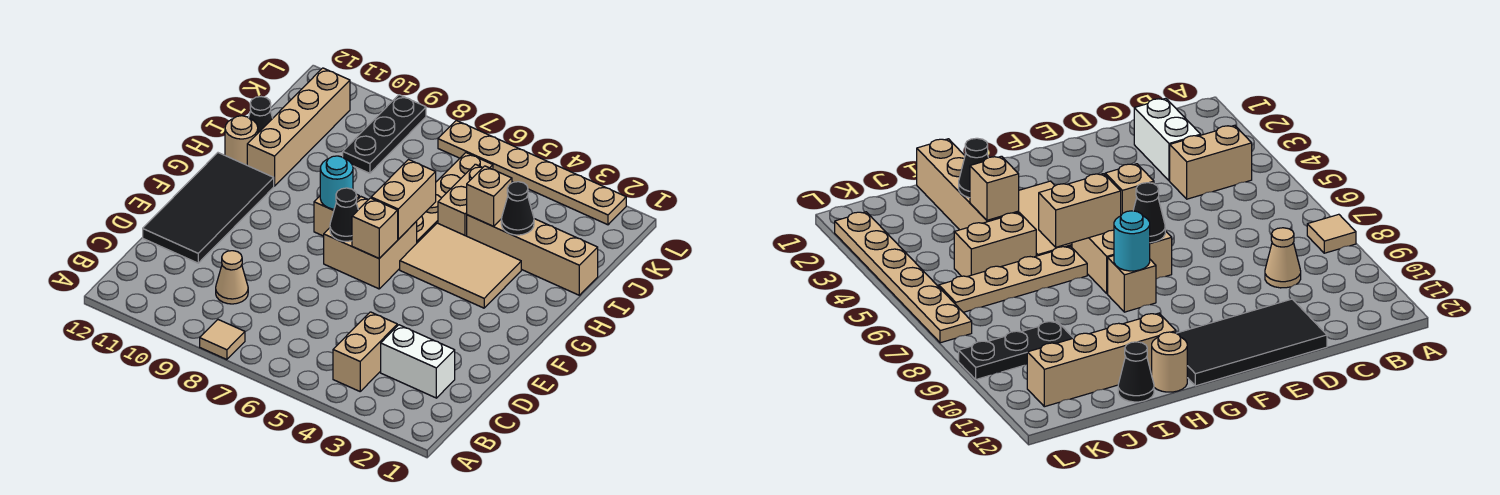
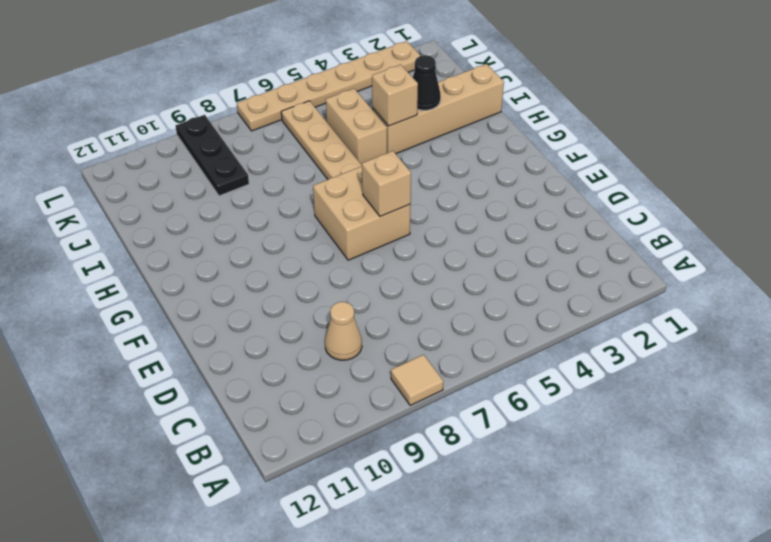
none -> tan brick B4:C4 level 1
none -> white brick C2:C3 level 1
none -> black tile D11:G12 level 1

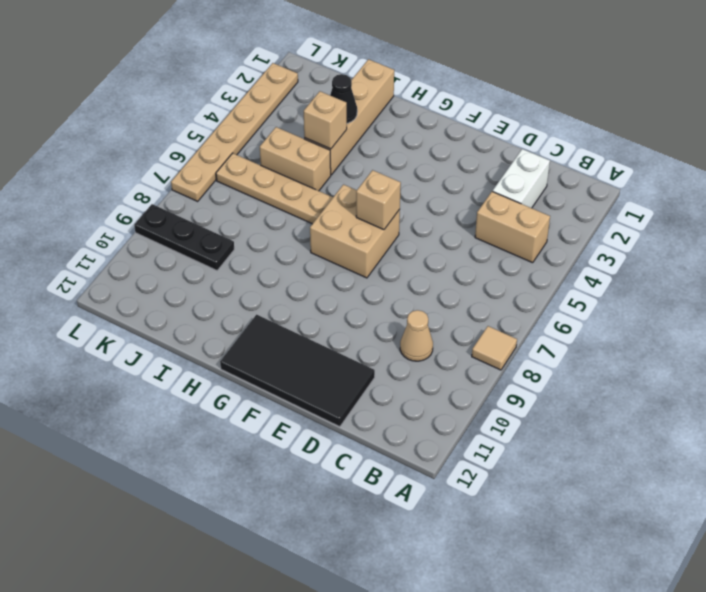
none -> tan tile G3:H5 level 1
none -> tan brick G8 level 1
none -> tan brick H11:K11 level 1

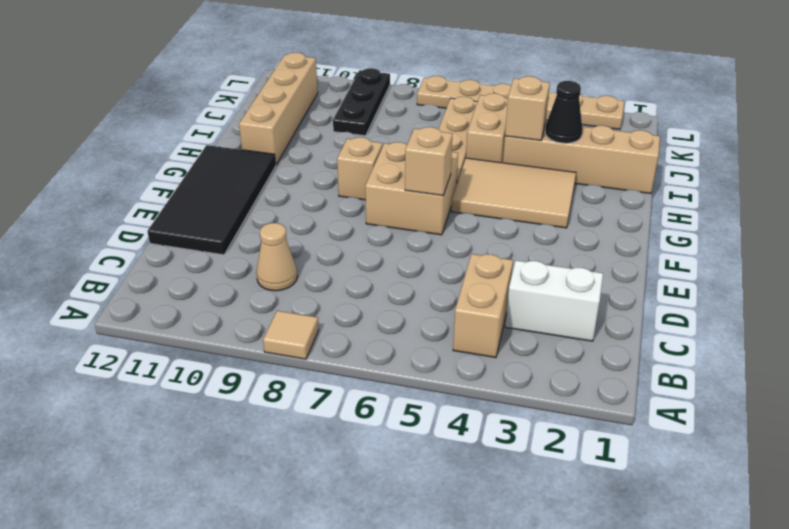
none -> tan round brick H12 level 1
none -> black cone I12 level 1
none -> black cone F7 level 2

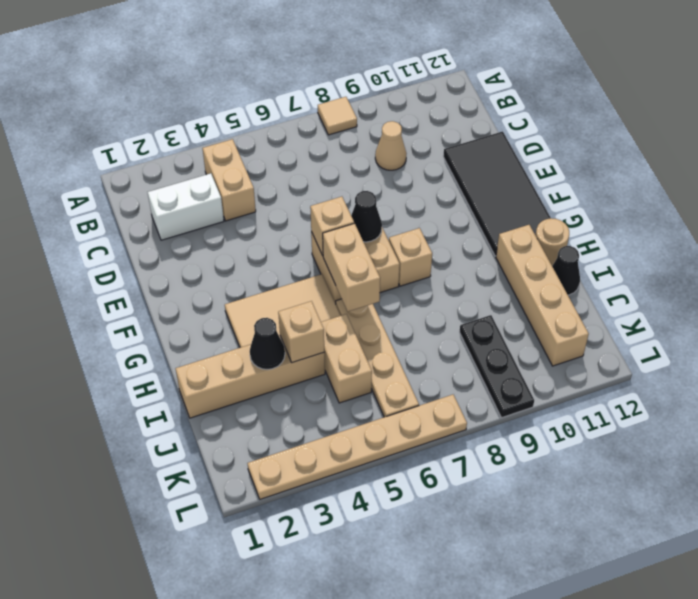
none -> cyan round brick G8 level 2

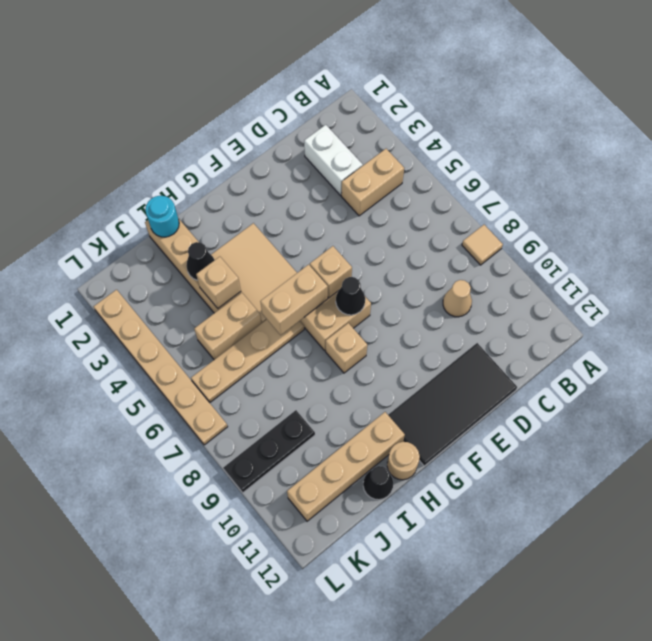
cyan round brick I1 level 2 -> cyan round brick G8 level 2

